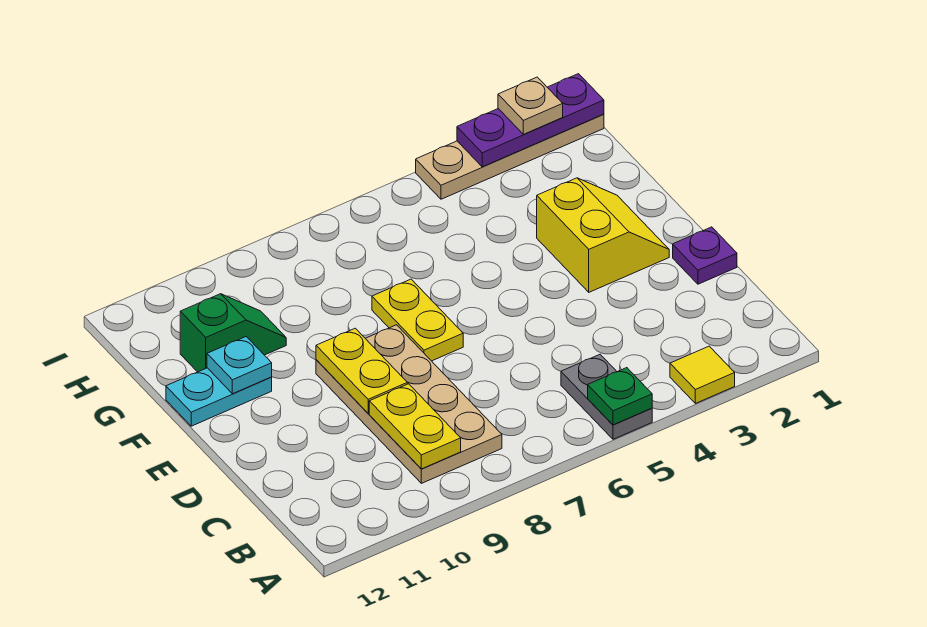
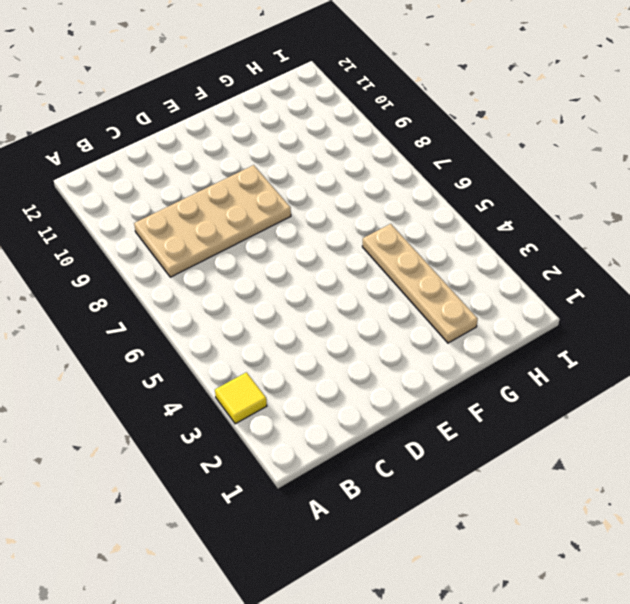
tan plate G2:G5 level 1 -> tan plate I1:I4 level 1
none -> grey plate A5:B5 level 1
none -> purple plate D1 level 1
none -> yellow slope E2:F3 level 1 top 3

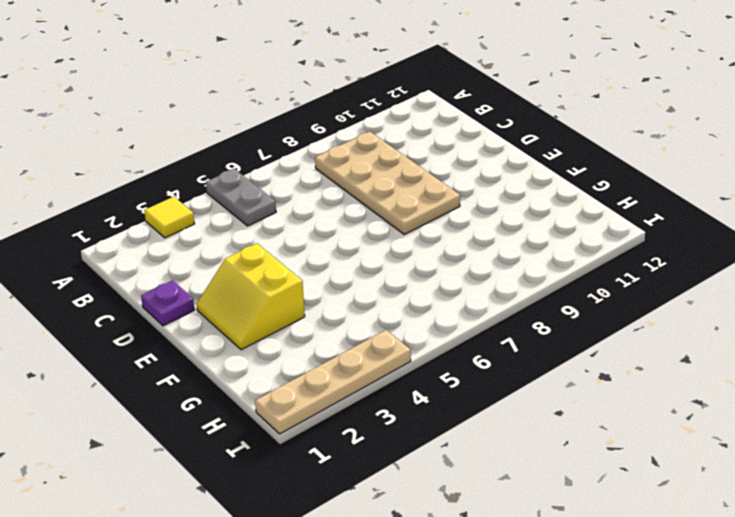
none -> yellow plate E7:F7 level 1
none -> cyan plate F11:F12 level 1
none -> green slope G10:G11 level 1 top 11

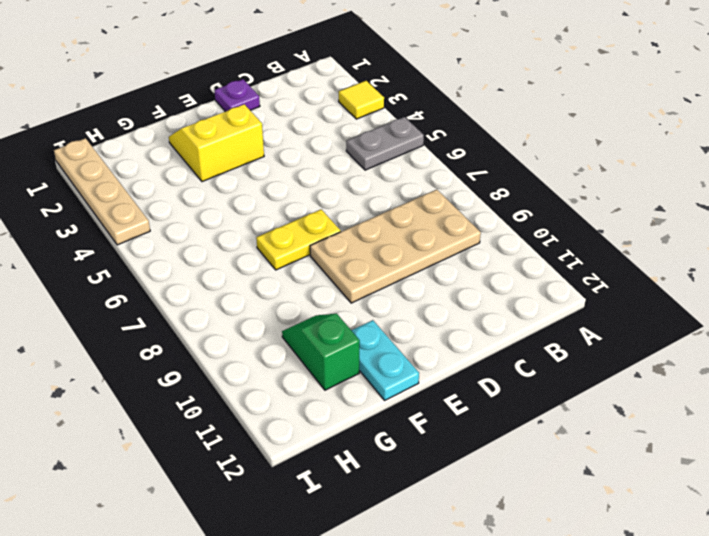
none -> green plate A5 level 2
none -> yellow plate B9:C9 level 2
none -> yellow plate D9:E9 level 2

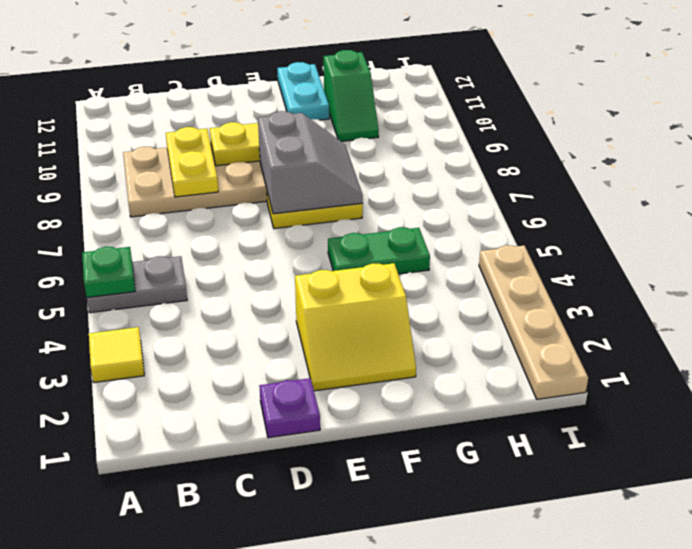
yellow plate C8:C9 level 2 -> yellow plate B9:C9 level 2
grey slope E7:F8 level 2 top E -> none
green plate F5:G5 level 1 -> none
none -> cyan plate F11 level 2
none -> purple plate I1:I3 level 2
none -> tan plate I2 level 3

